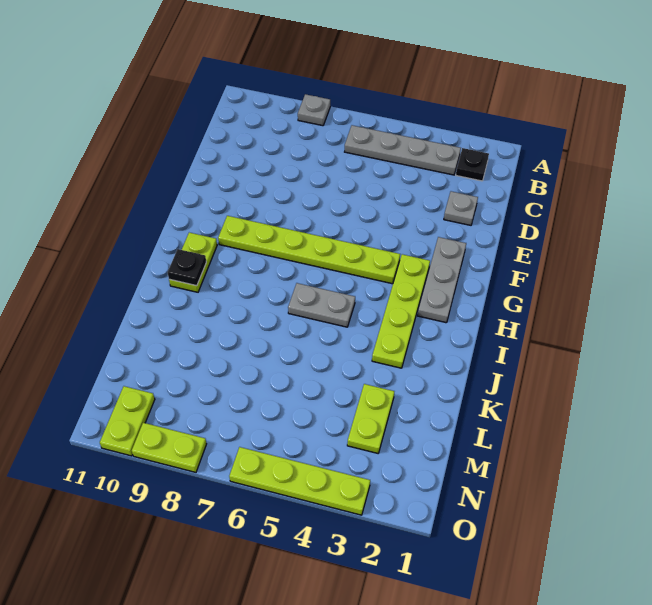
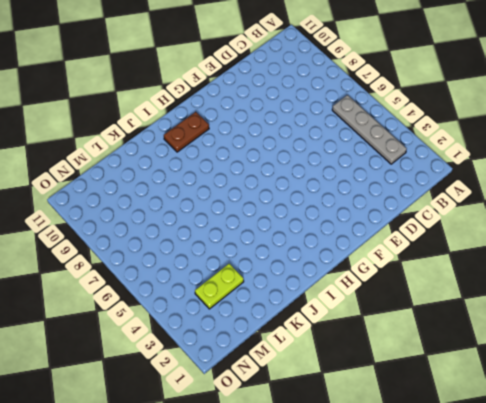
brown plate H10:I10 level 1 -> lime plate H10:I10 level 1
none -> grey plate A8 level 1
none -> black plate B2 level 1
none -> grey plate D2 level 1

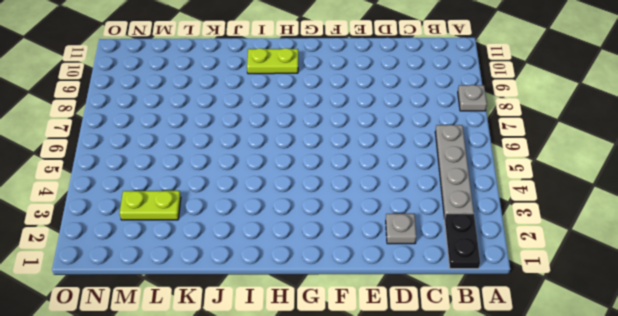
black plate B1:B2 level 1 -> black plate B2 level 1
none -> grey plate F2:H2 level 1
none -> lime plate G3:J3 level 1
none -> lime plate G4:G9 level 1

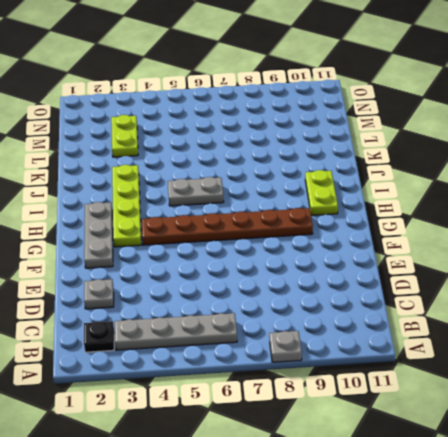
brown plate G4:G9 level 1 -> lime plate G4:G9 level 1
none -> lime plate N10:O10 level 1
none -> lime plate O3:O6 level 1
none -> lime plate O8:O9 level 1

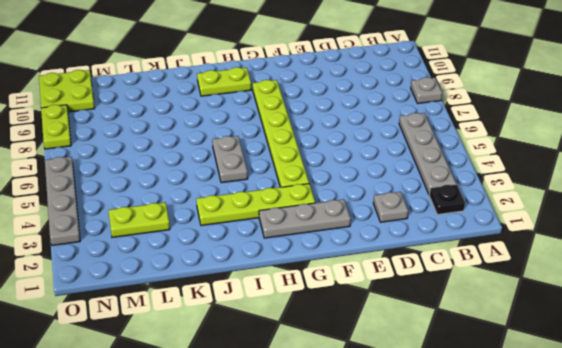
lime plate N10:O11 level 1 -> lime plate N10:O10 level 1
grey plate O3:O6 level 1 -> lime plate O3:O6 level 1
none -> black plate I10 level 2

